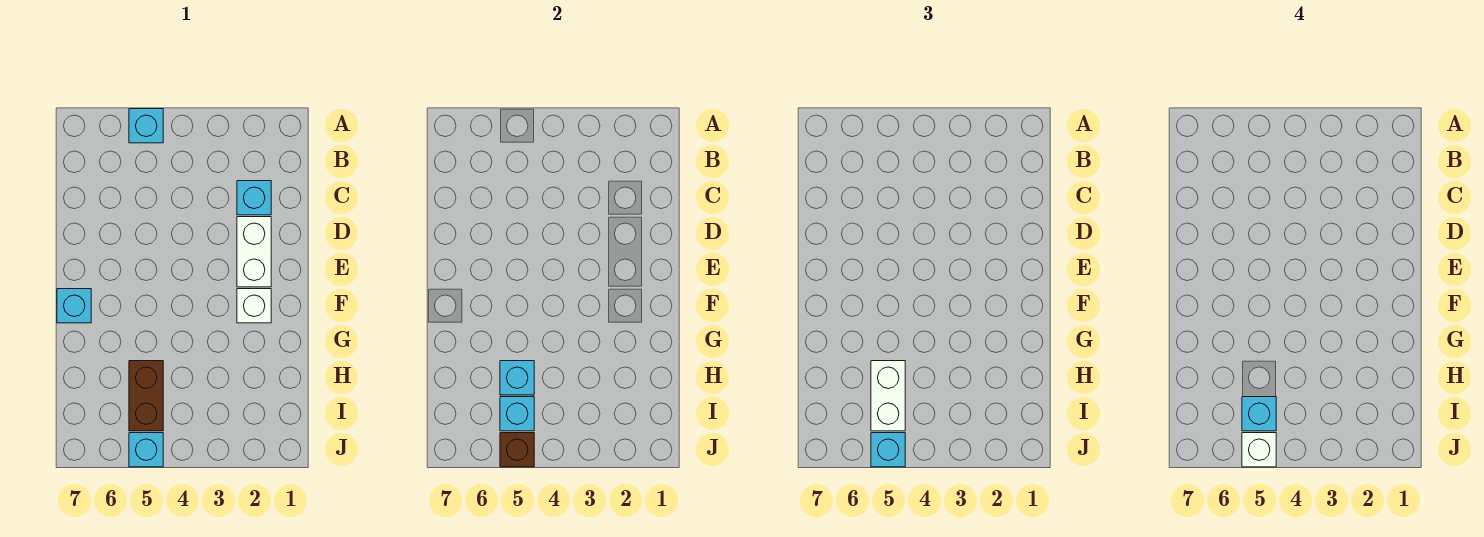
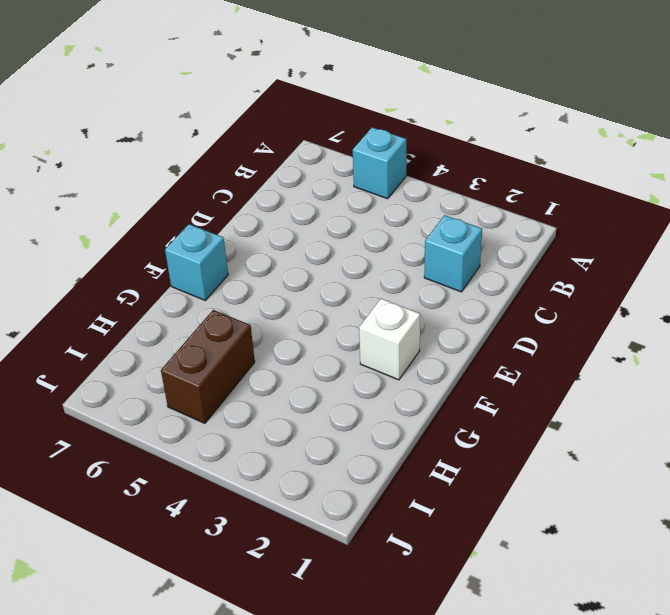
none -> white brick D2:E2 level 1
none -> cyan brick J5 level 1
none -> cyan brick H5 level 2

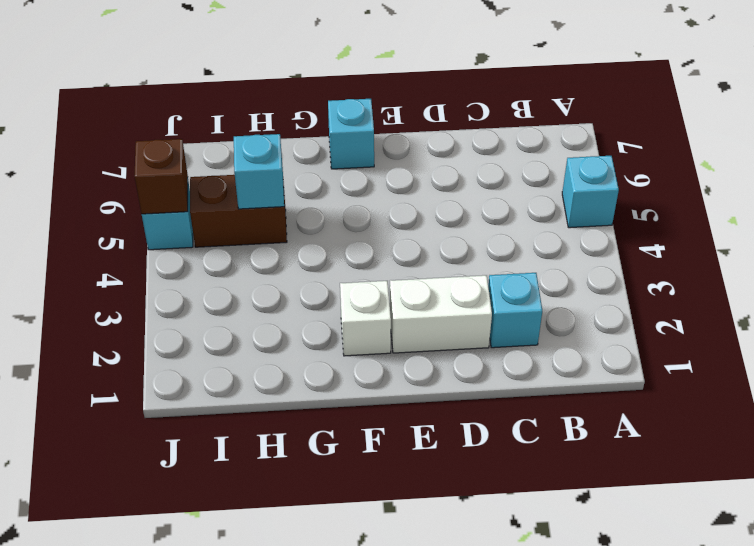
none -> cyan brick I5 level 2
none -> white brick H5:I5 level 3
none -> cyan brick J5 level 3

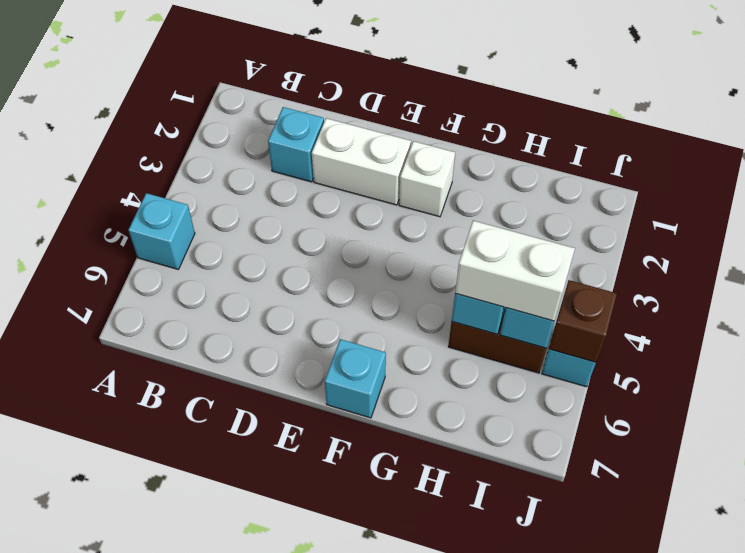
none -> cyan brick J5 level 3
none -> cyan brick I5 level 4
none -> white brick J5 level 4

